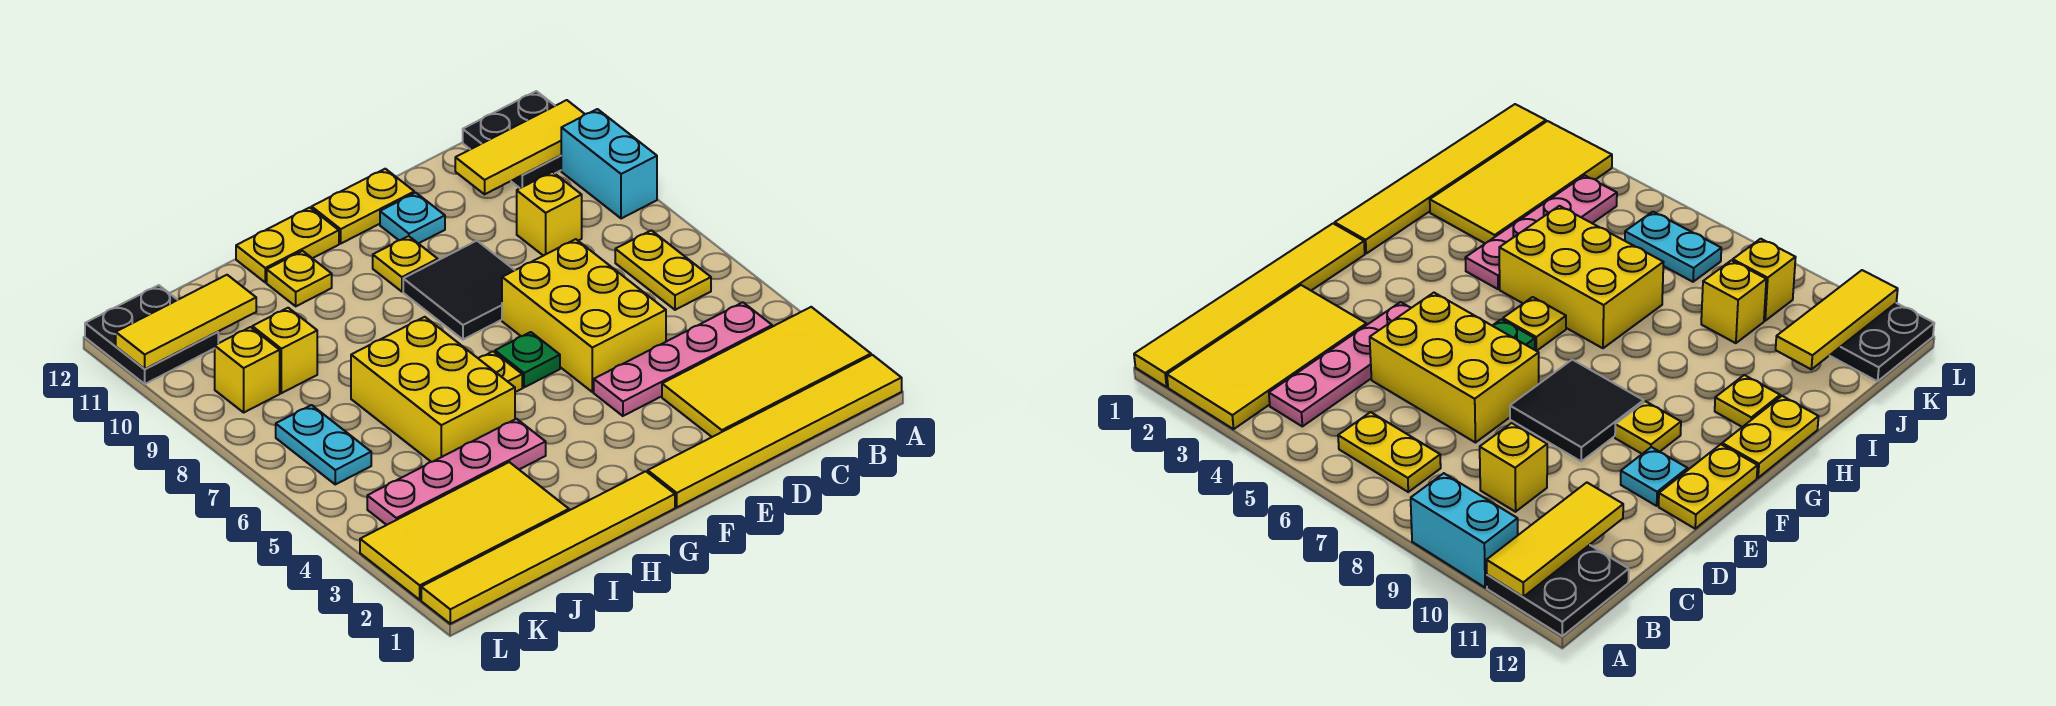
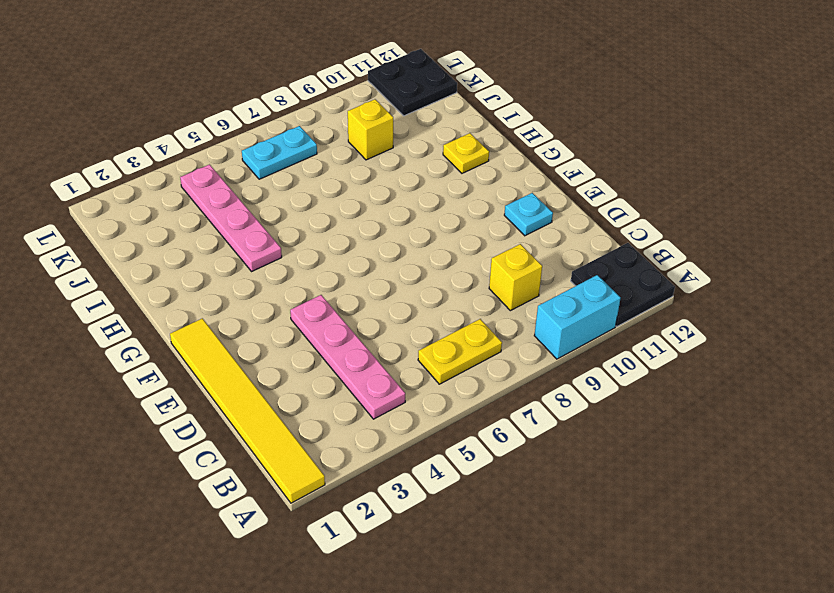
none -> yellow tile A2:D3 level 1
none -> yellow brick D5:E7 level 1
none -> black tile E8:F9 level 1

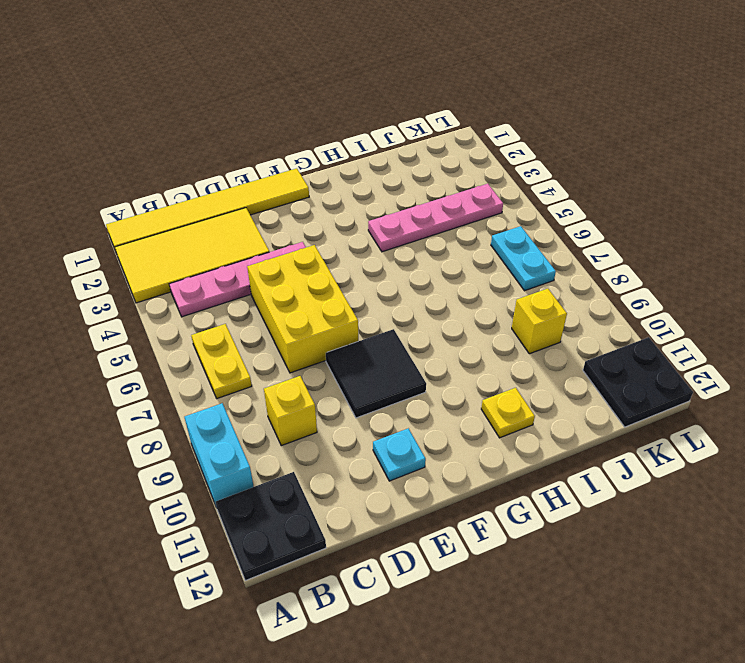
none -> yellow plate E12:F12 level 1
none -> green plate F6 level 1
none -> yellow plate F10 level 1

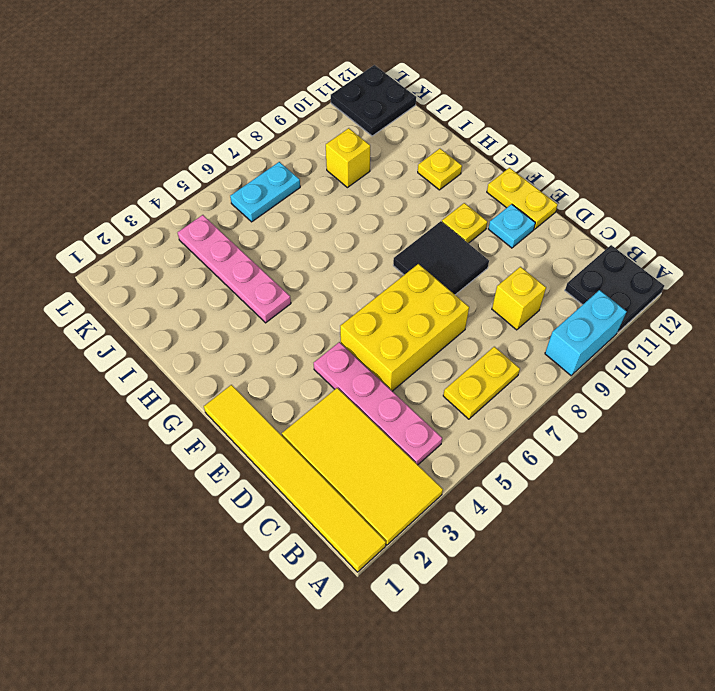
none -> green plate F6 level 1
none -> yellow tile G1:L1 level 1
none -> yellow plate G6 level 1

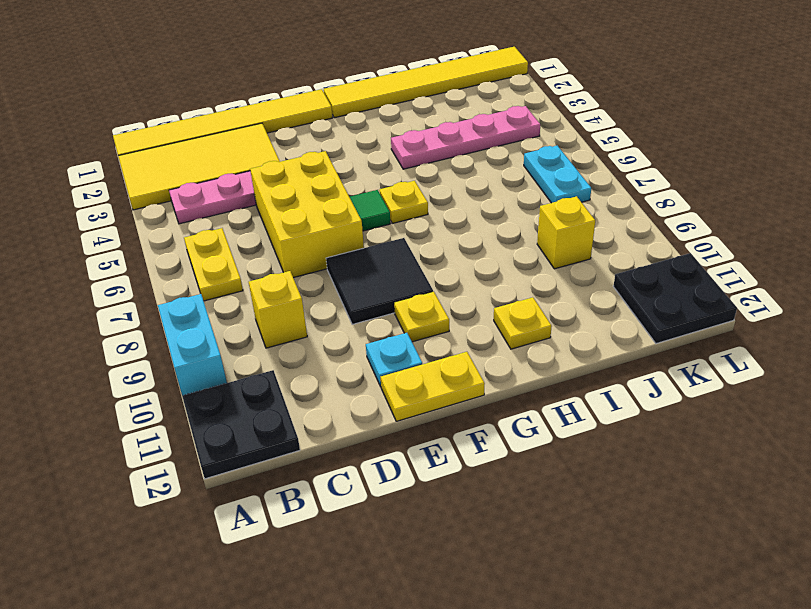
green tile F6 level 1 -> green plate F6 level 1
none -> yellow plate G12:H12 level 1
none -> yellow brick H5:I7 level 1
none -> yellow tile I2:L3 level 1

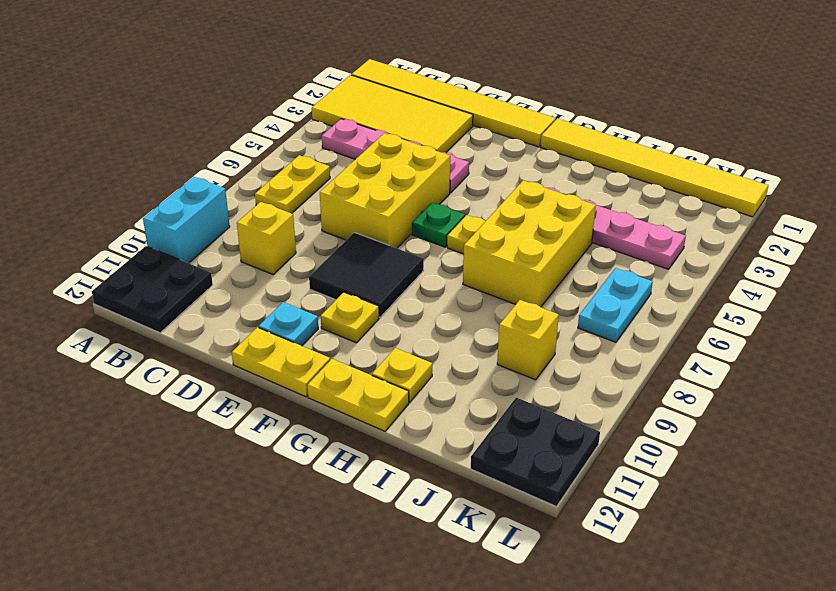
none -> yellow tile I2:L3 level 1
none -> yellow brick K9 level 1
none -> yellow tile A11:C11 level 2

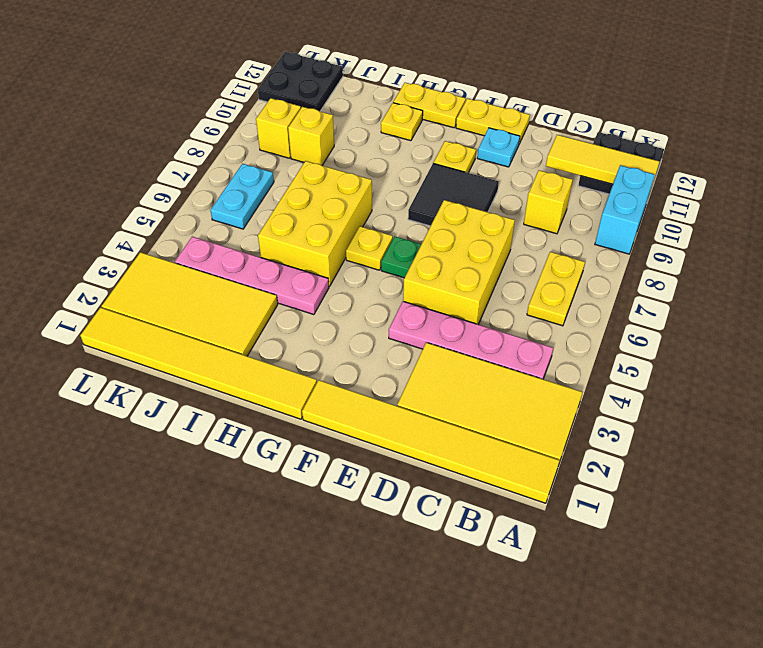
none -> yellow tile J11:L11 level 2

